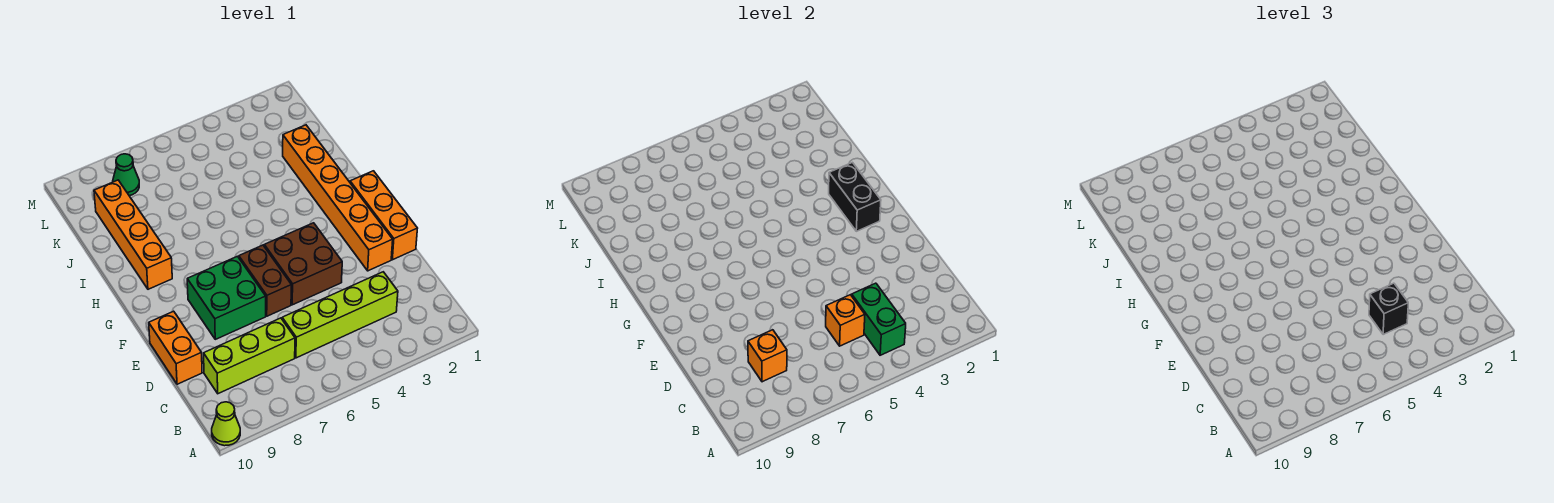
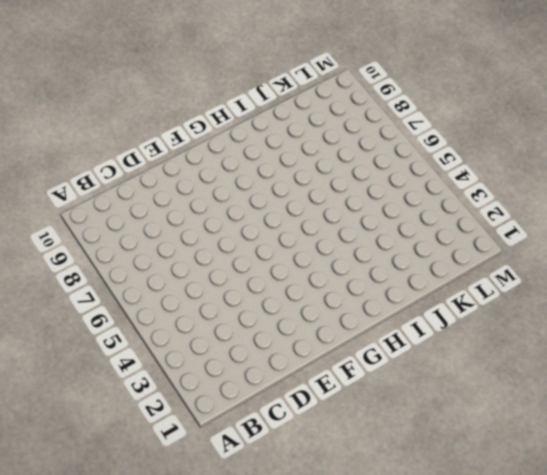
none -> lime cone A10 level 1
none -> lime brick C3:C6 level 1
none -> lime brick C7:C9 level 1

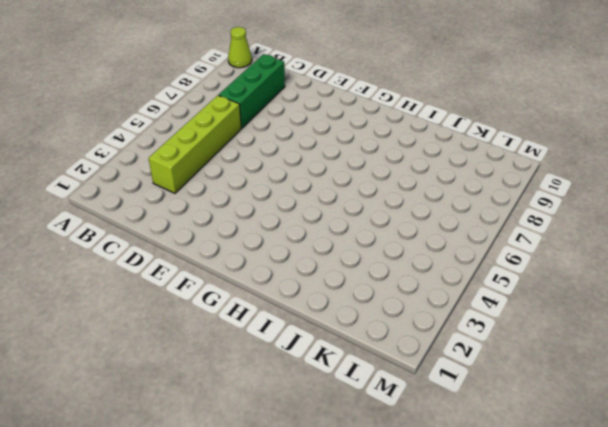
green brick C7:C9 level 1 -> lime brick C7:C9 level 1
none -> orange brick D10:E10 level 1
none -> orange brick E1:G1 level 1
none -> orange brick E2:J2 level 1

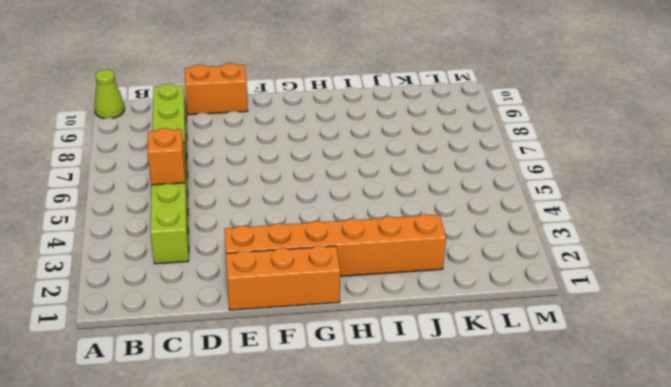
none -> brown brick E4:F5 level 1
none -> brown brick E6:F6 level 1
none -> green brick E7:F8 level 1

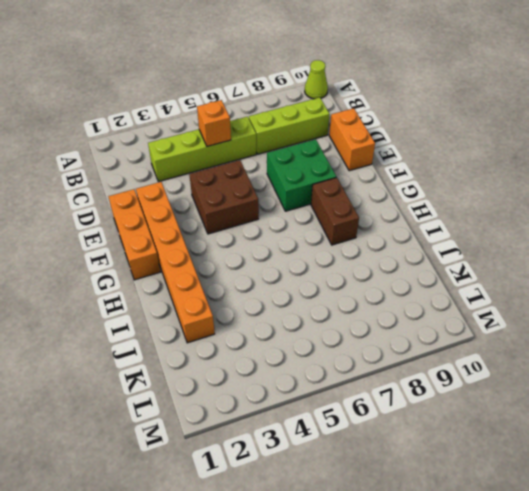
brown brick G8:H8 level 1 -> brown brick E6:F6 level 1
none -> orange brick H9:K9 level 1
none -> green cone L8 level 1
none -> green brick B4:C4 level 2

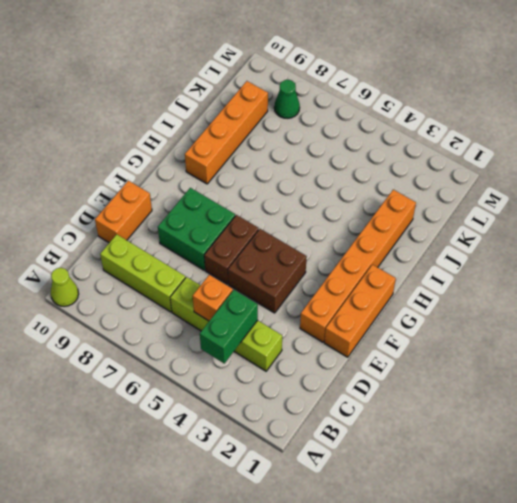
none -> orange brick C8 level 2
none -> black brick G2:H2 level 2
none -> black brick C4 level 3

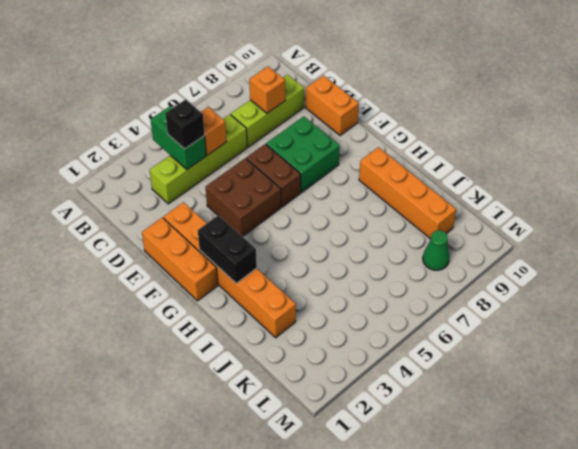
none -> lime cone A10 level 1

